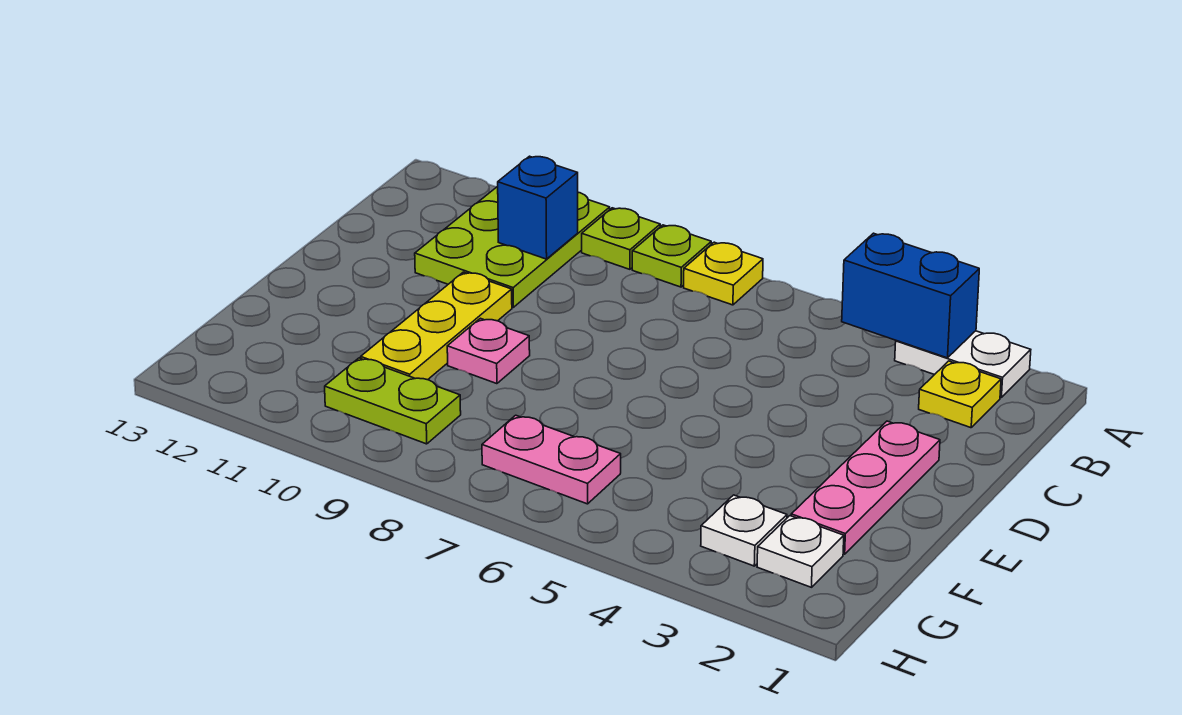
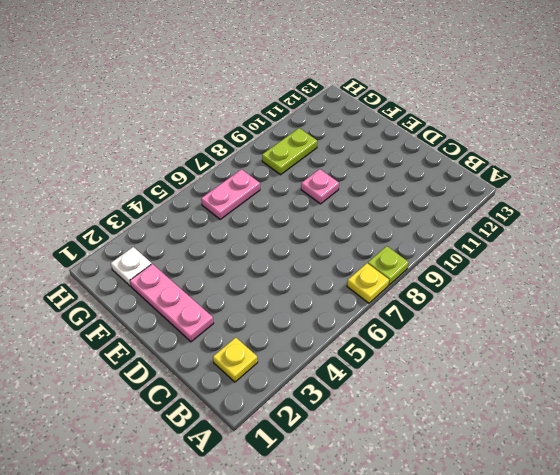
none -> white plate A2:A3 level 1
none -> lime plate A9 level 1
none -> lime plate A10:C11 level 1

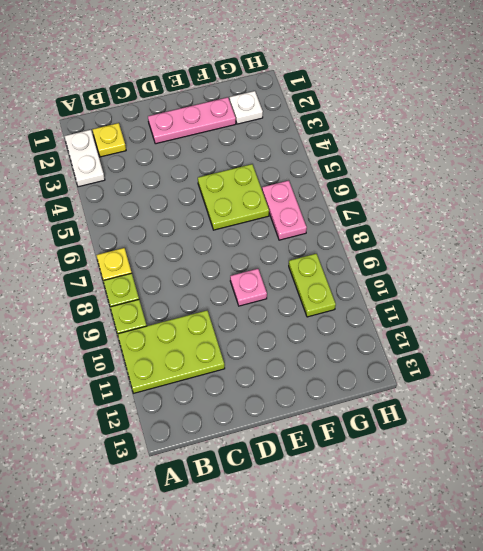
lime plate E5:F6 level 1 -> none
none -> yellow plate D10:F10 level 1
none -> white plate G3 level 1
none -> blue brick A3:A4 level 2

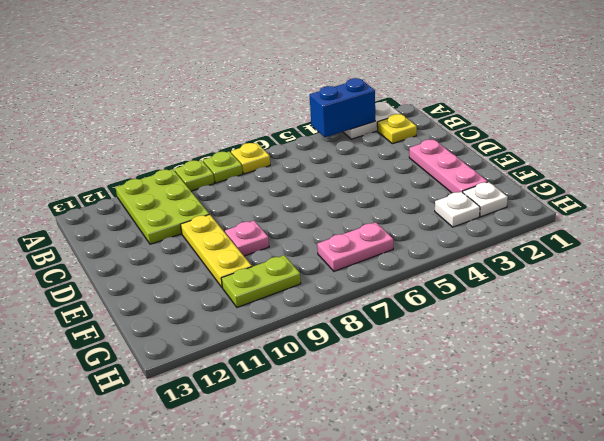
none -> blue brick B10 level 2

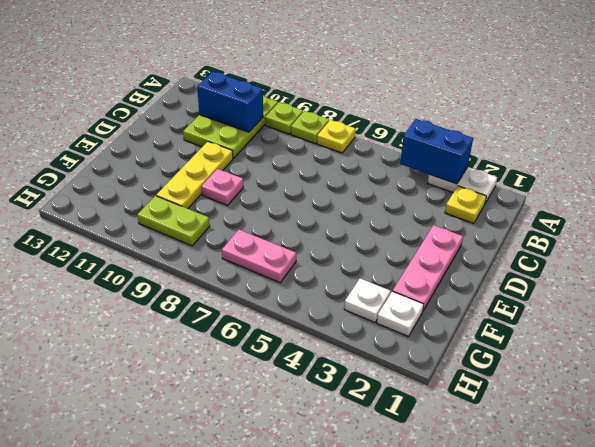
blue brick B10:B11 level 2 -> blue brick B10 level 2

